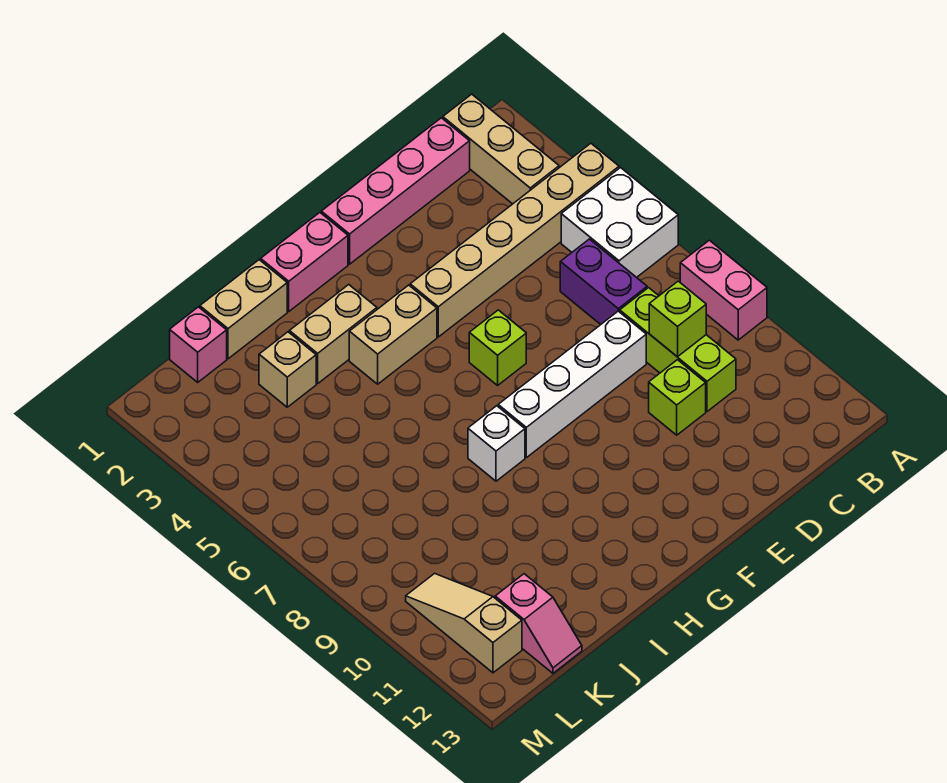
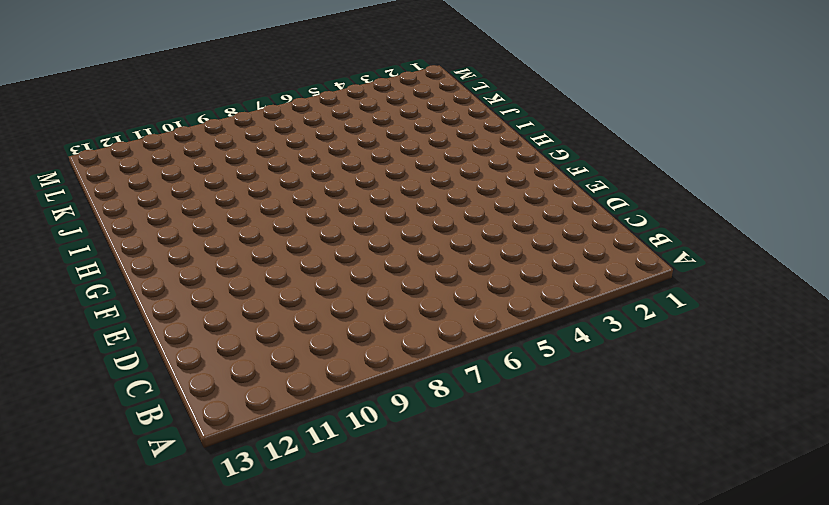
none -> tan brick A4:F4 level 1
none -> white brick A5:B6 level 1
none -> pink brick A8:A9 level 1

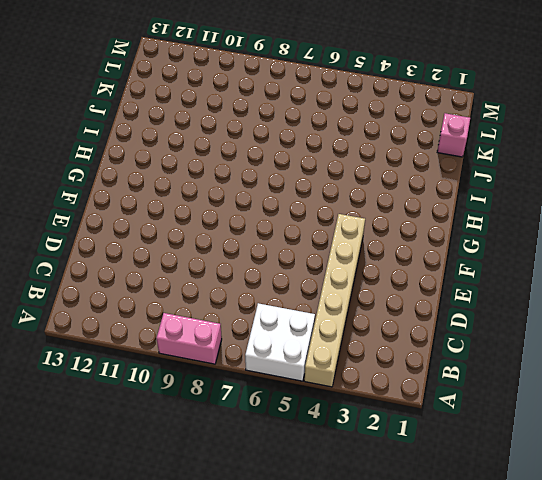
none -> tan brick B1:B3 level 1
none -> pink brick C1:F1 level 1
none -> purple brick C6:C7 level 1

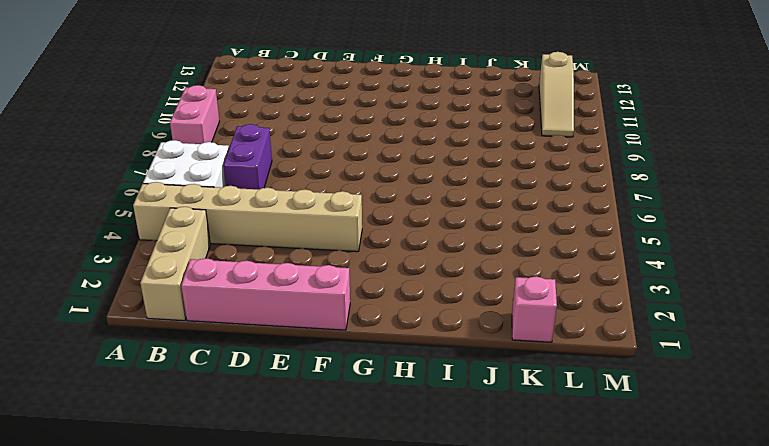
none -> lime brick C8:C10 level 1
none -> white brick D8:G8 level 1
none -> lime brick D10 level 1

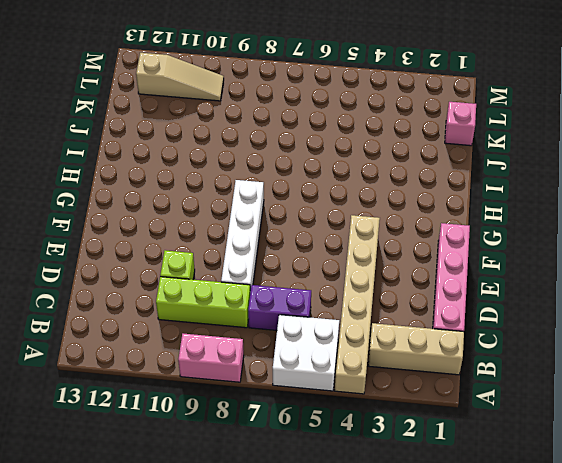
none -> lime brick F6 level 1
none -> pink brick G1:H1 level 1
none -> tan brick G4:H4 level 1

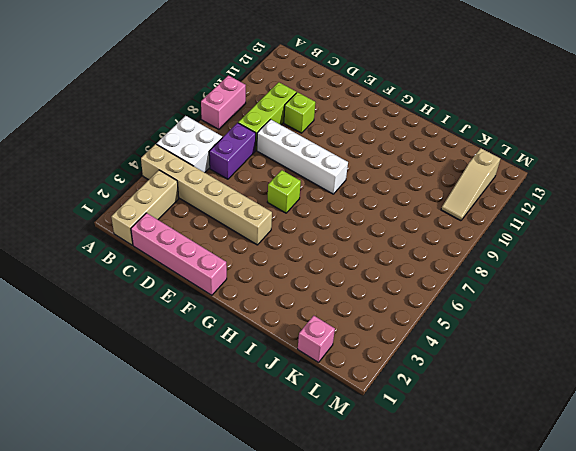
none -> pink brick G1:H1 level 1
none -> tan brick G4:H4 level 1
none -> tan brick H3:I3 level 1

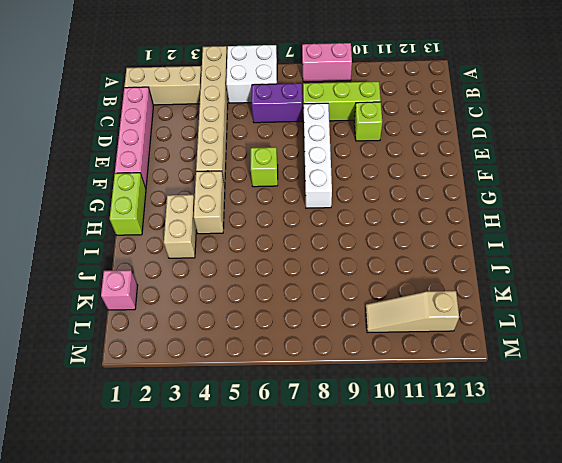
lime brick G1:H1 level 1 -> pink brick G1:H1 level 1
none -> white brick H8 level 1
none -> tan brick I1:J1 level 1
none -> tan brick J3 level 1

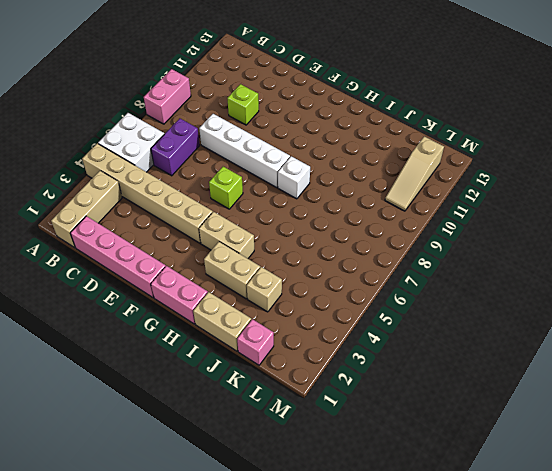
none -> lime brick C8:C10 level 1
none -> pink slope K12:K13 level 1 top 12
none -> lime brick C9 level 2

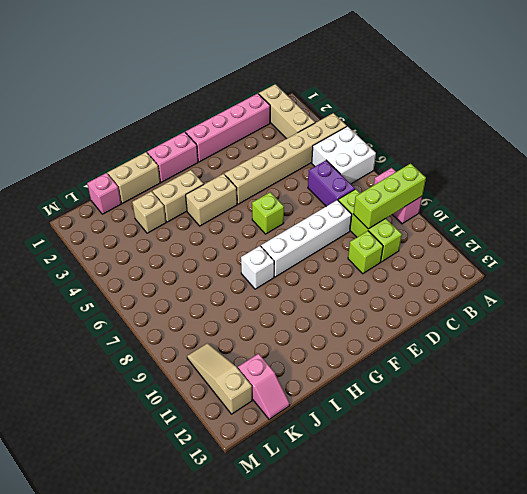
lime brick A9:C9 level 2 -> lime brick C9 level 2

